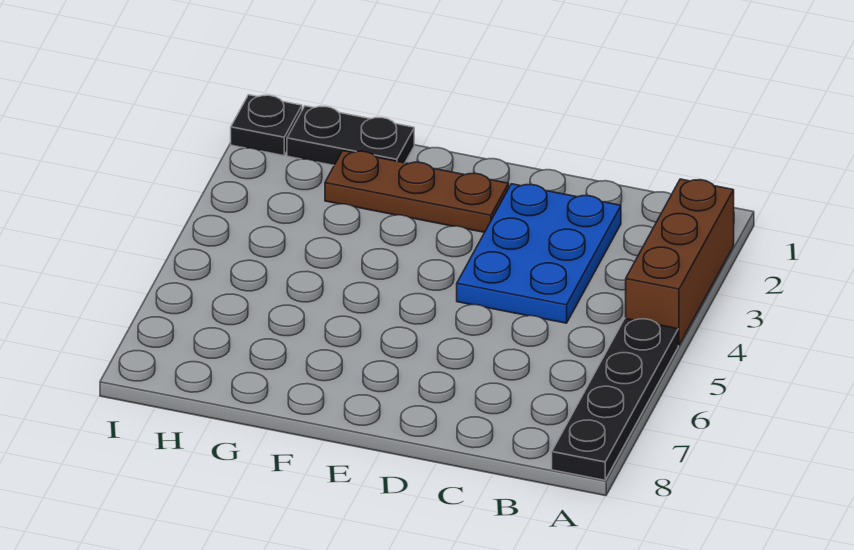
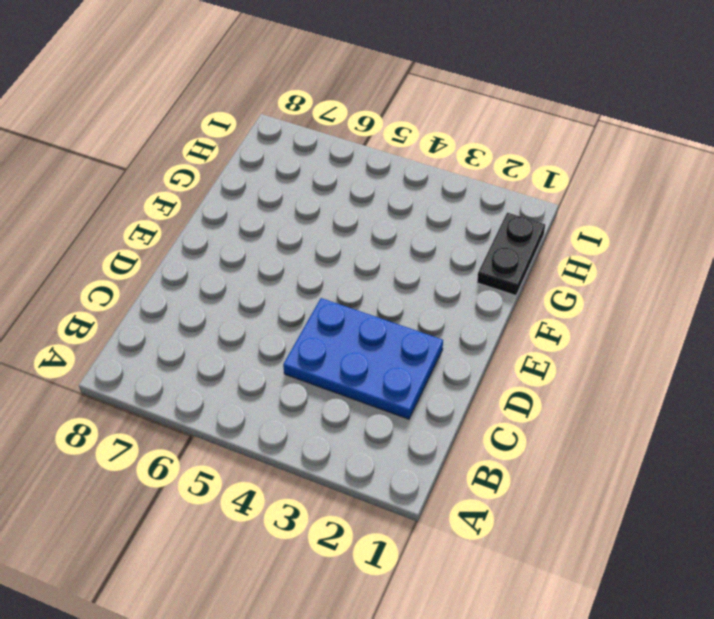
none -> brown brick A2:A4 level 1
none -> black plate A5:A8 level 1

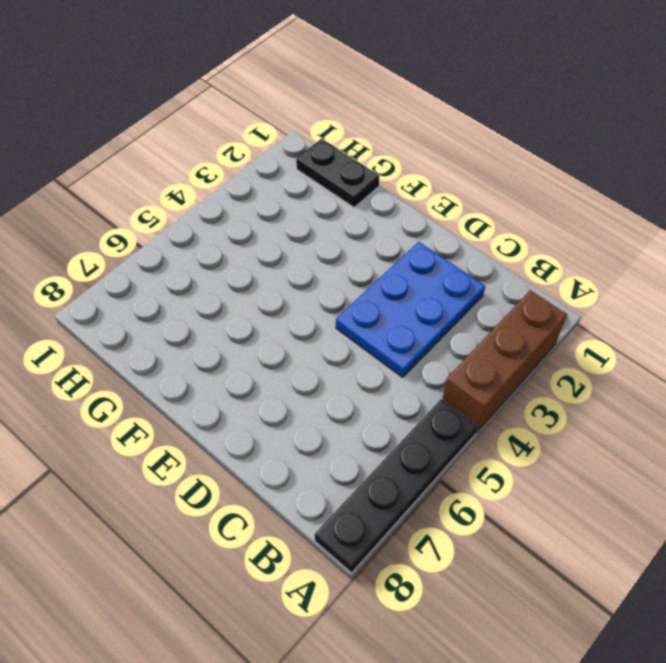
none -> brown plate E2:G2 level 1
none -> black plate I1 level 1

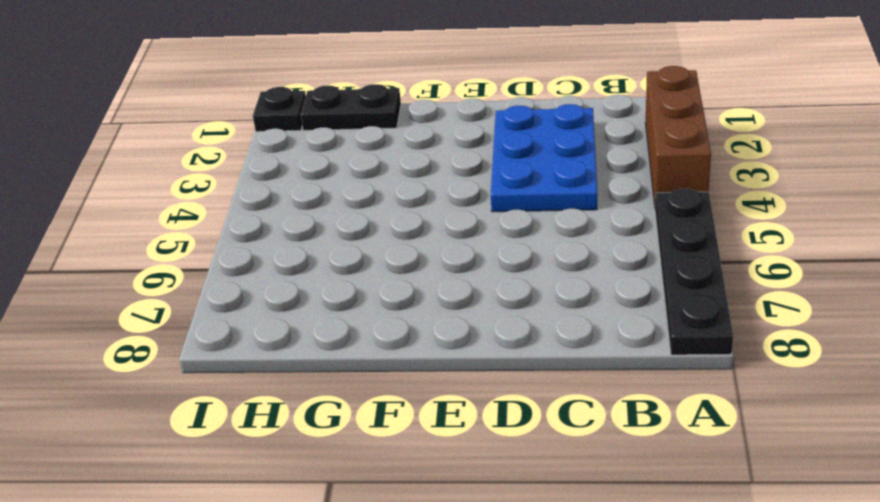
none -> brown plate E2:G2 level 1

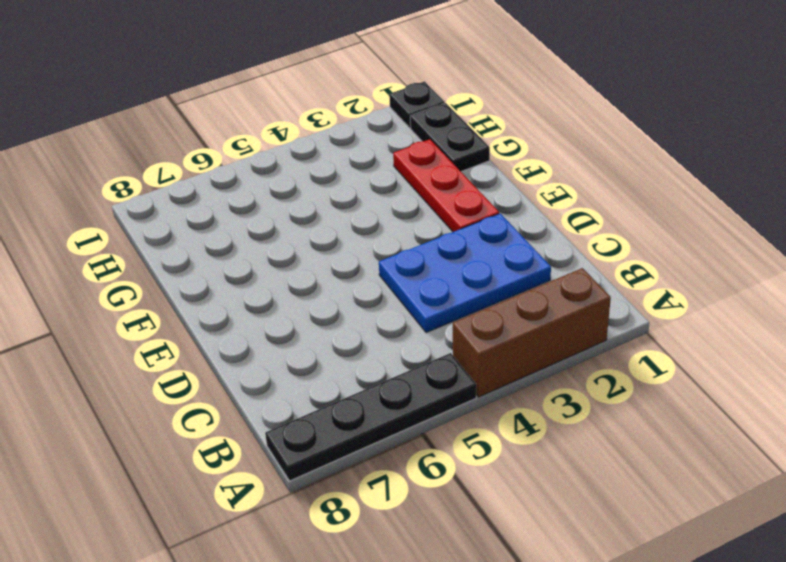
red plate E2:G2 level 1 -> brown plate E2:G2 level 1

